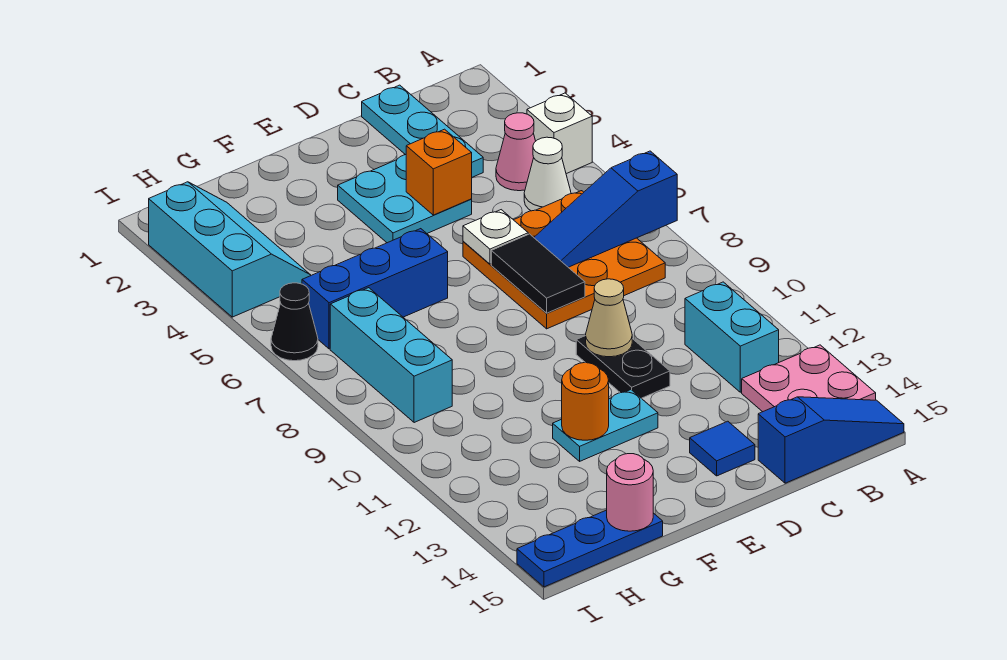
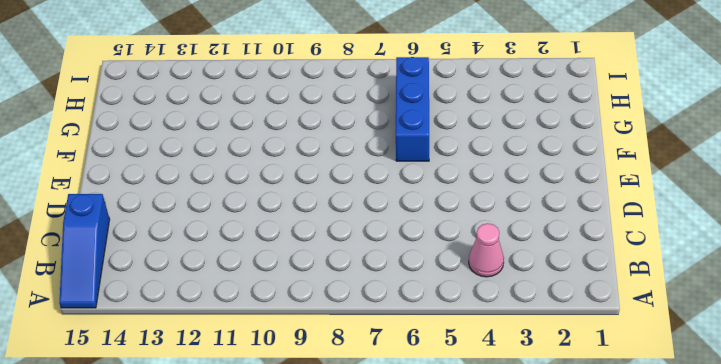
none -> white brick A4 level 1
none -> pink plate A13:B14 level 1
none -> white cone B5 level 1

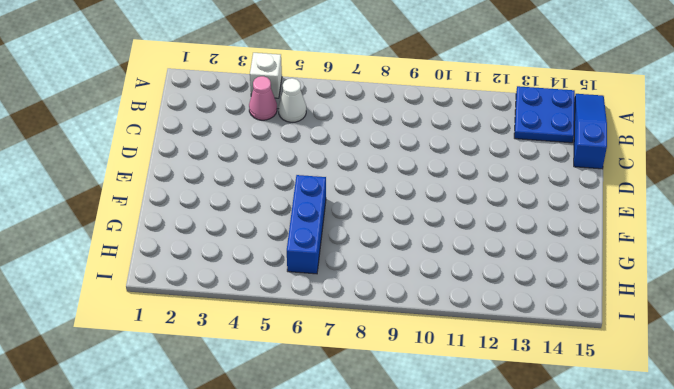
blue plate A13:B14 level 1 -> pink plate A13:B14 level 1
none -> orange plate B6:D8 level 1
none -> cyan brick B11:B12 level 1
none -> cyan plate C1:C3 level 1

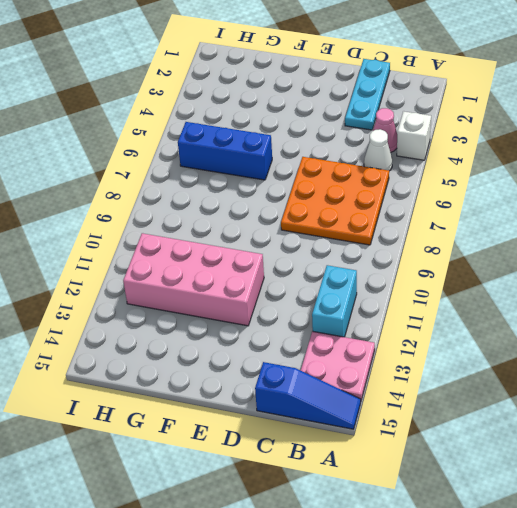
pink brick E11:H12 level 1 -> cyan plate E12:F12 level 1
none -> cyan plate D3:E4 level 1
none -> black plate D10:D11 level 1
none -> blue tile D14 level 1

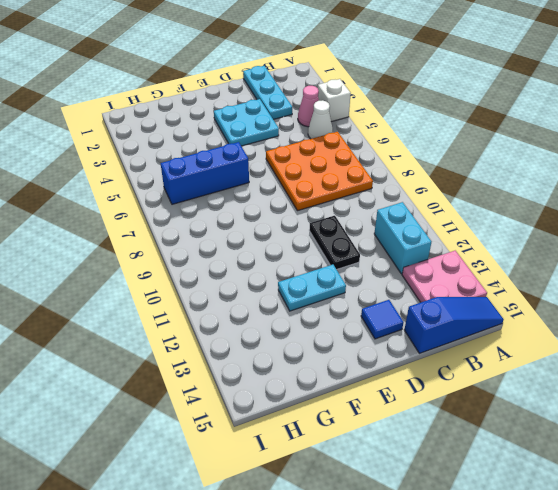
none -> blue plate G15:I15 level 1
none -> cyan slope H2:I4 level 1 top I
none -> cyan brick H7:H9 level 1

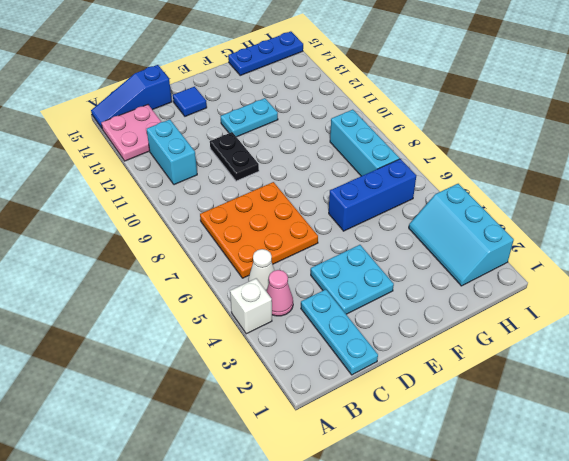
none -> black cone I6 level 1
none -> blue slope A7:C7 level 2 top A
none -> orange brick D4 level 2

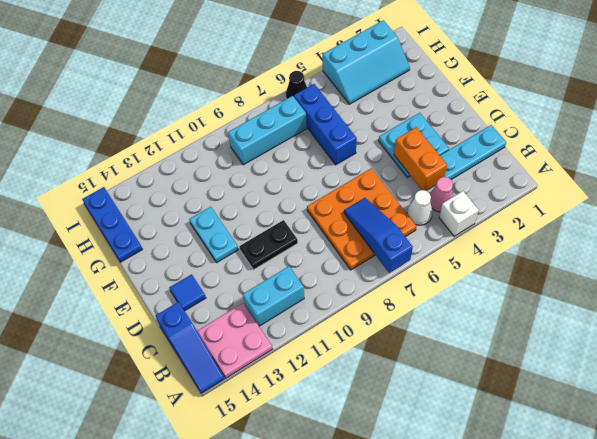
orange brick C4:D4 level 2 -> orange brick D4 level 2
none -> white plate D6 level 2
none -> black tile D7:D8 level 2
none -> tan cone D10 level 2

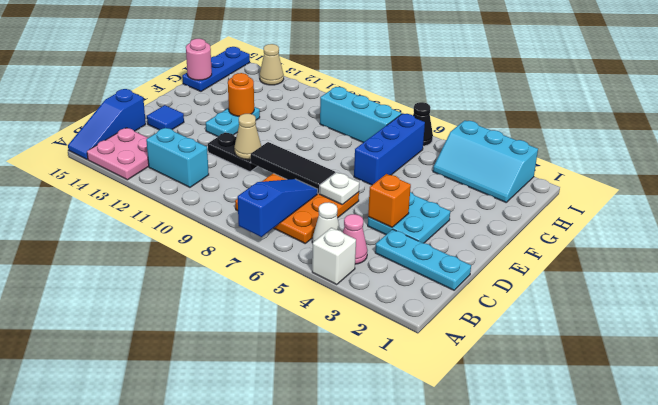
black tile D7:D9 level 2 -> black tile D7:D8 level 2
tan cone I13 level 1 -> none

